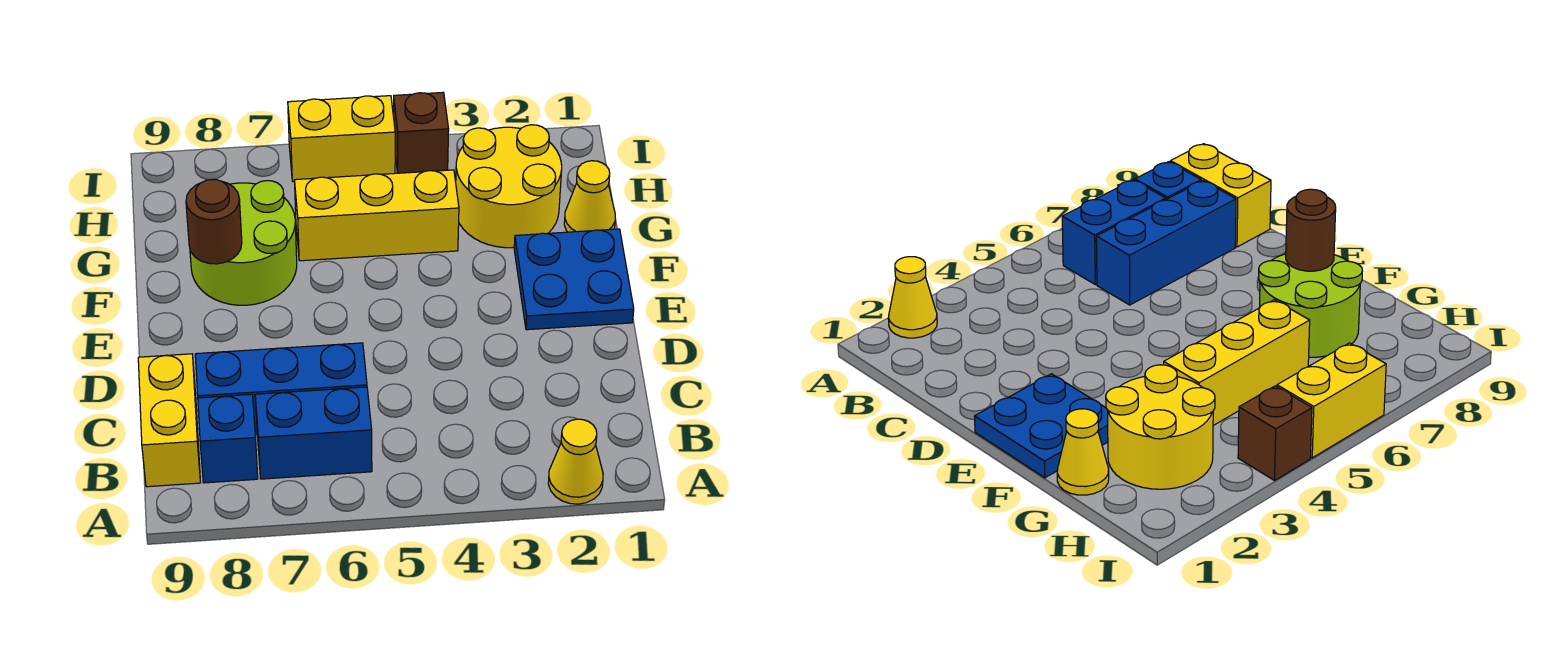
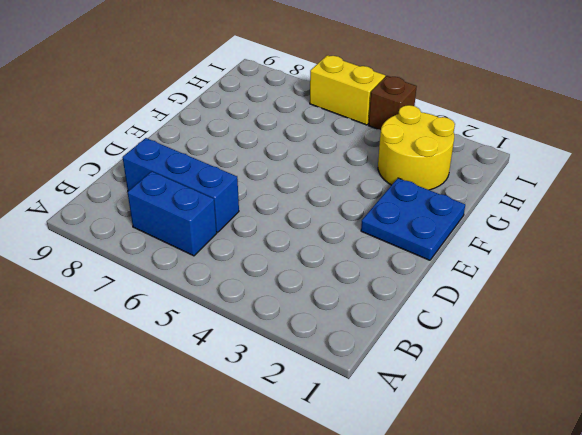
none -> yellow cone A2 level 1
none -> blue brick B8 level 1
none -> yellow brick B9:C9 level 1

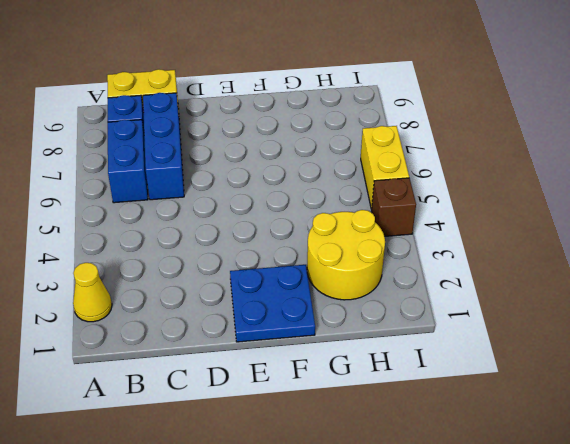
none -> lime round brick F7:G8 level 1
none -> yellow cone G1 level 1
none -> yellow brick G4:G6 level 1

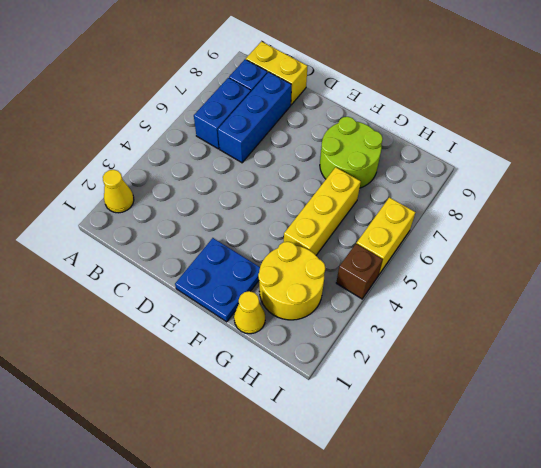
none -> brown round brick F8 level 2

